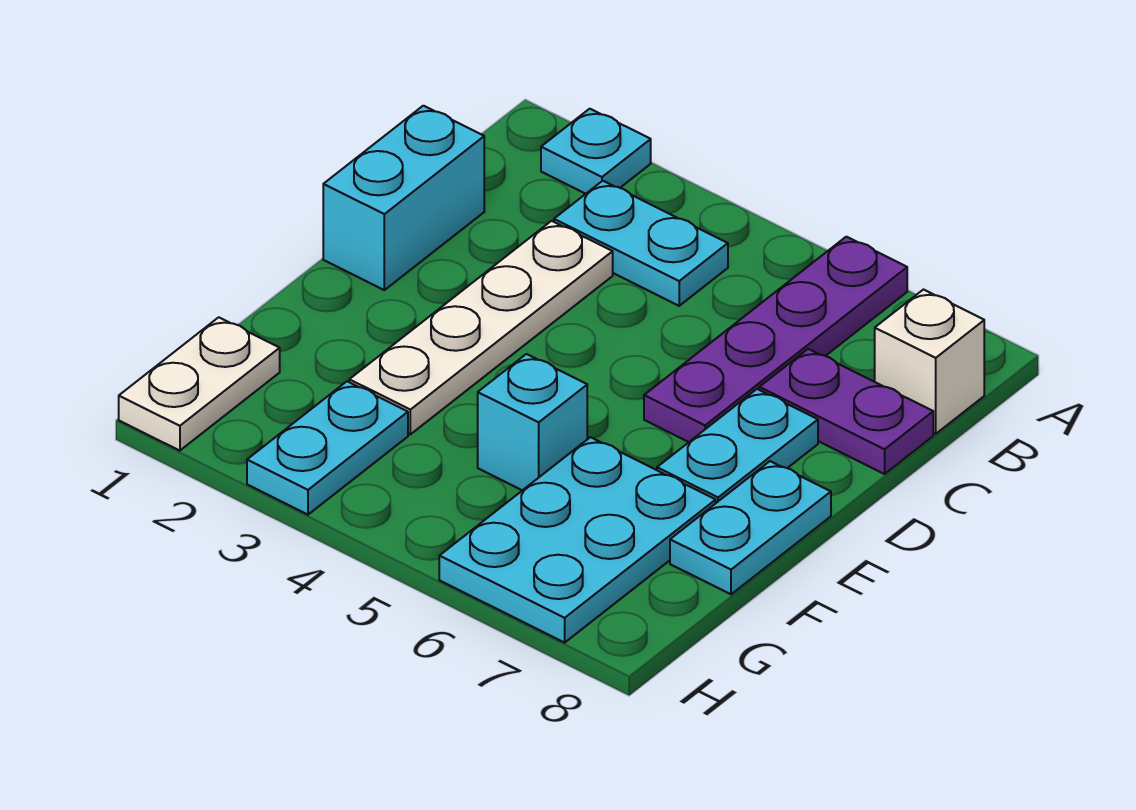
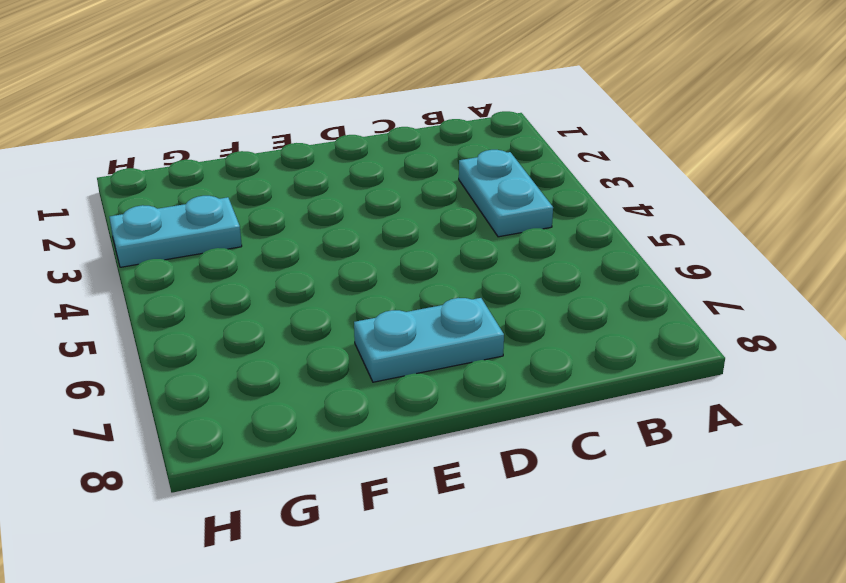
none -> cyan plate A2 level 1
none -> purple plate A6:D6 level 1
none -> white brick B8 level 1

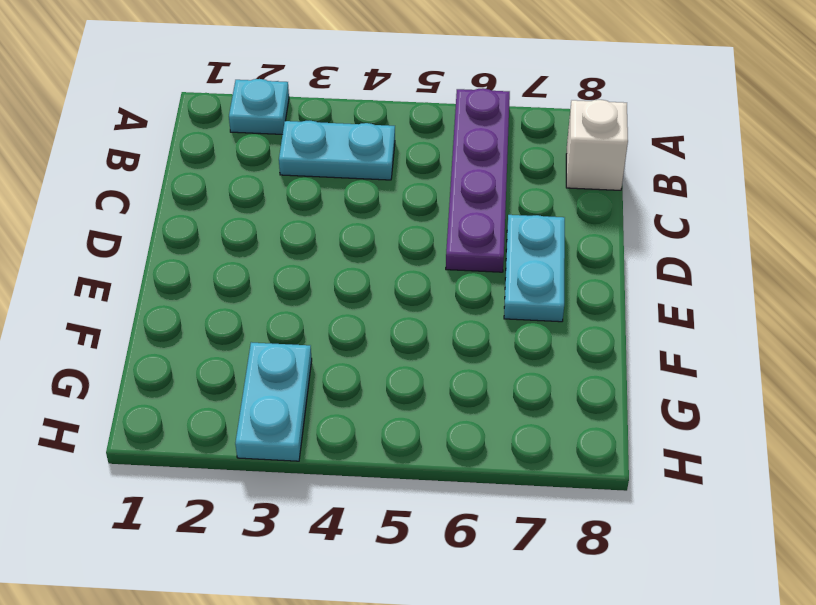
none -> cyan brick C1:D1 level 1
none -> white plate C3:F3 level 1
none -> purple plate C7:C8 level 1

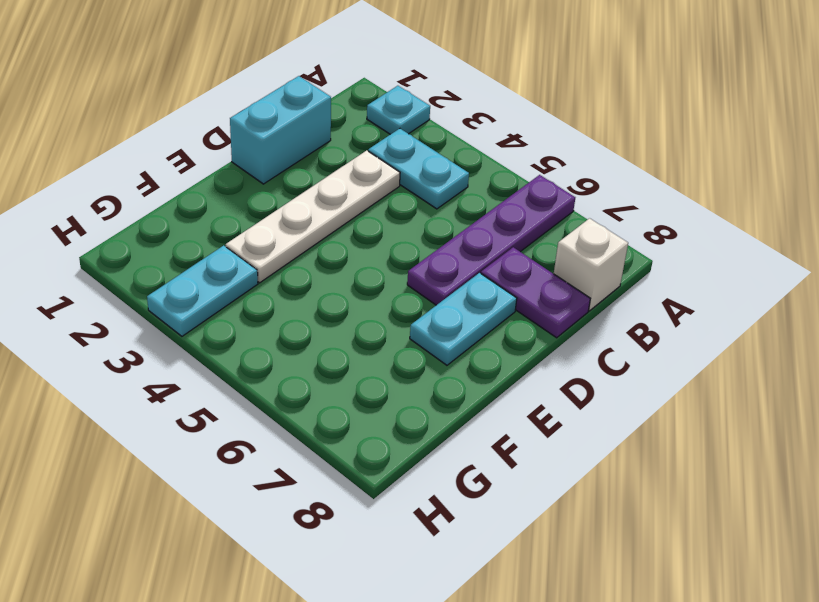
none -> cyan plate E8:F8 level 1
none -> cyan brick F5 level 1
none -> cyan plate F6:H7 level 1

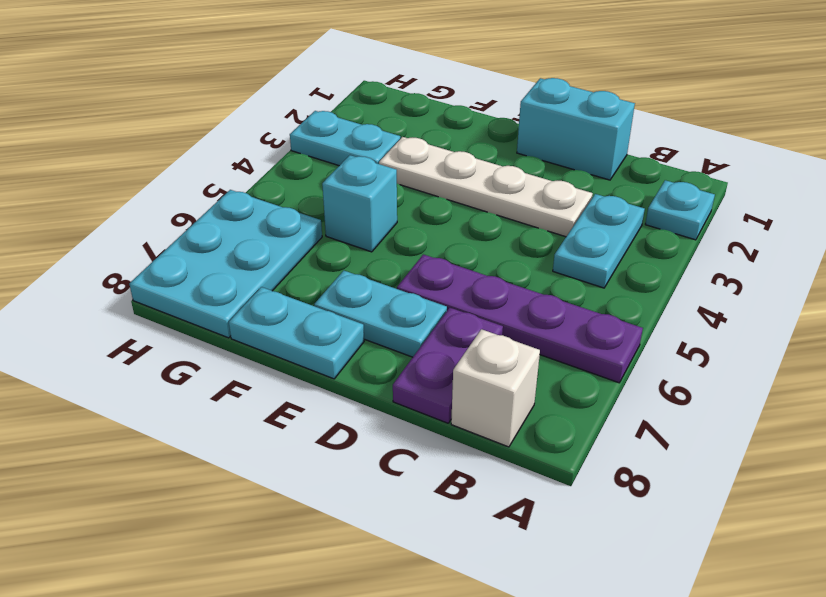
cyan plate G6:H8 level 1 -> cyan plate F6:H7 level 1
none -> white plate G1:H1 level 1

